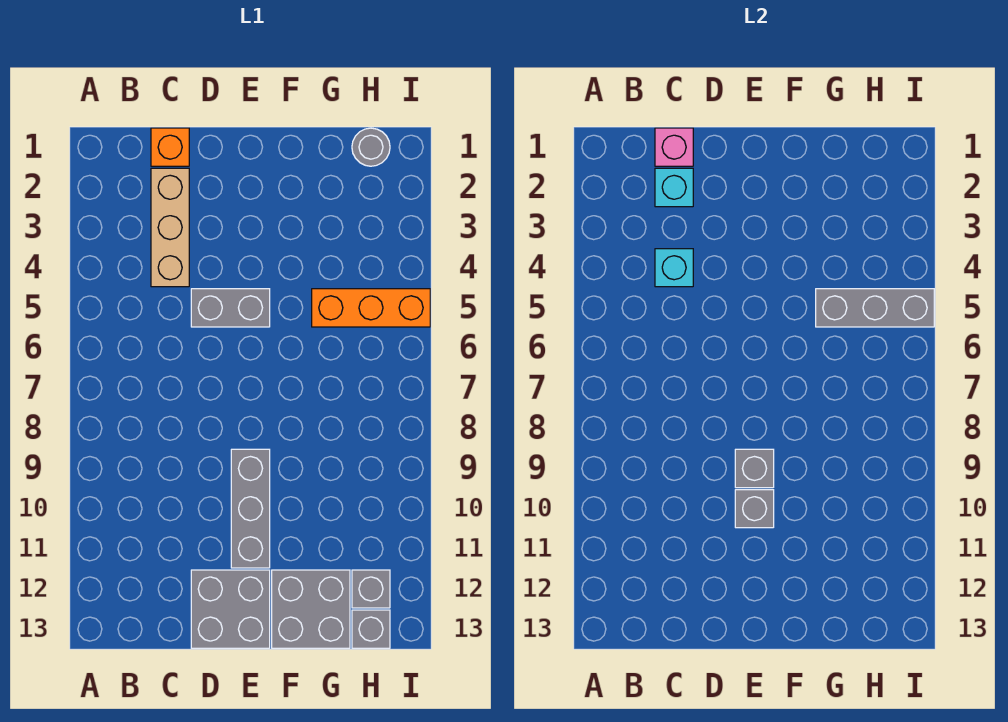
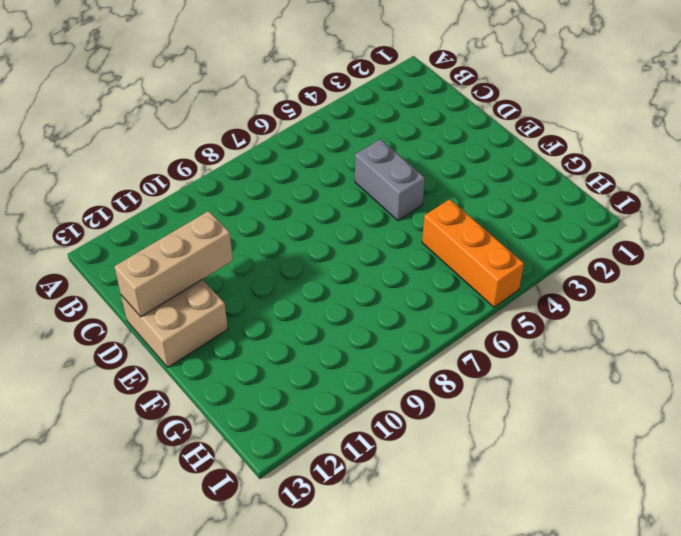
tan brick D11:D13 level 2 -> tan brick C2:C4 level 1
tan brick D12:E13 level 1 -> grey brick D12:E13 level 1
none -> orange brick C1 level 1
none -> grey brick E9:E11 level 1
none -> grey brick F12:G13 level 1

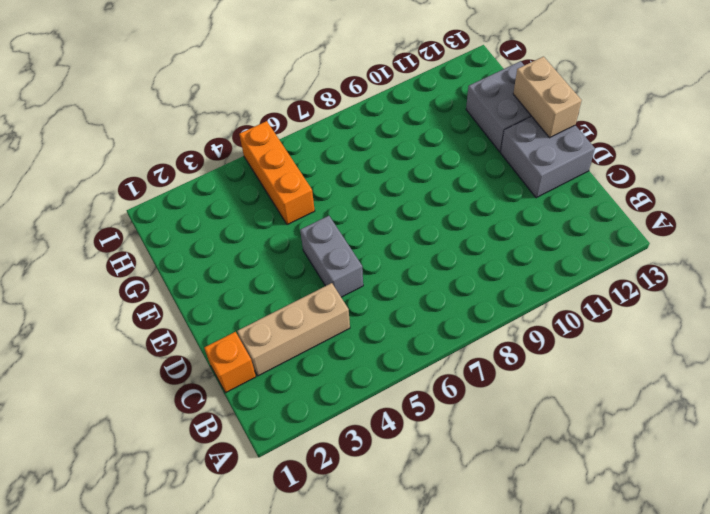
tan brick E13:F13 level 2 -> none
none -> grey brick E9:E11 level 1
none -> grey round brick H1 level 1
none -> grey brick H12 level 1

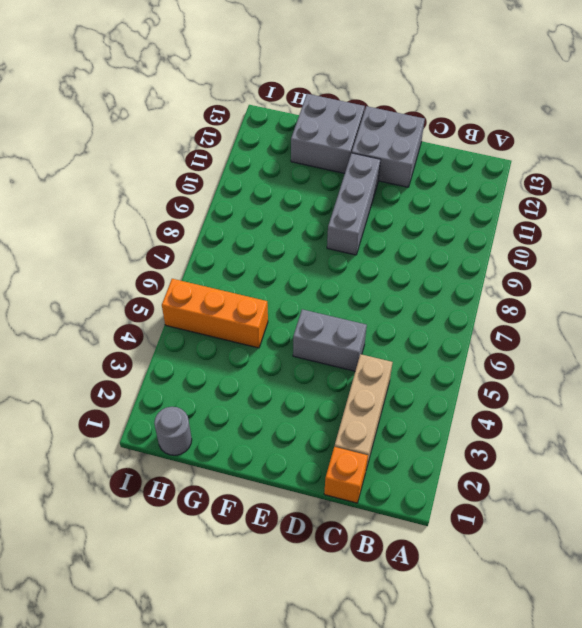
none -> grey brick H12 level 1
none -> grey brick H13 level 1
none -> pink brick C1 level 2

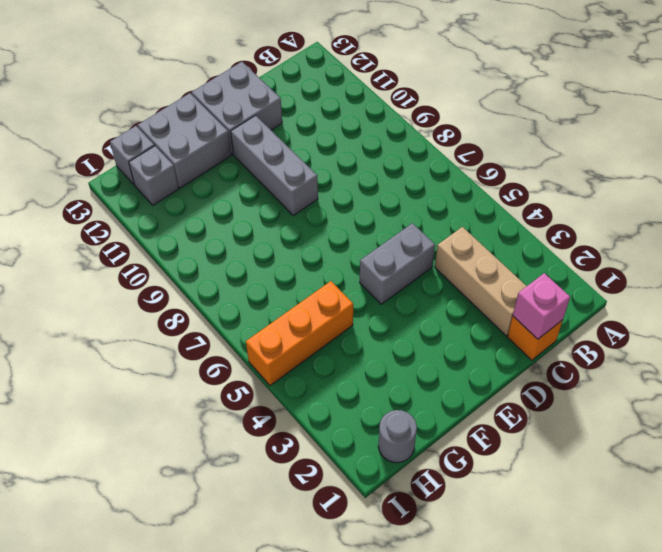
none -> cyan brick C2 level 2
none -> cyan brick C4 level 2
none -> grey brick E9 level 2

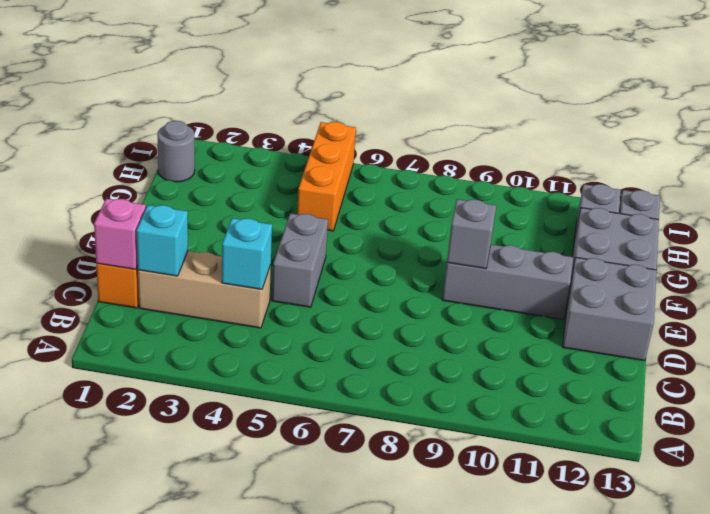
none -> grey brick E10 level 2
none -> grey brick G5:I5 level 2

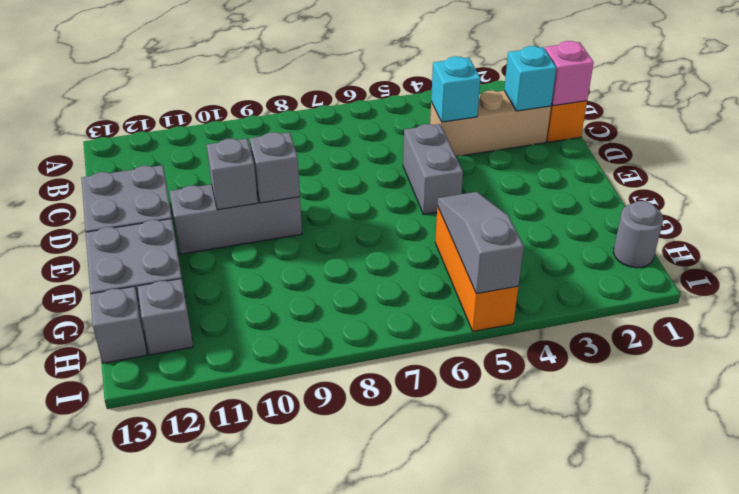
grey slope G5:I5 level 2 top I -> grey brick G5:I5 level 2

